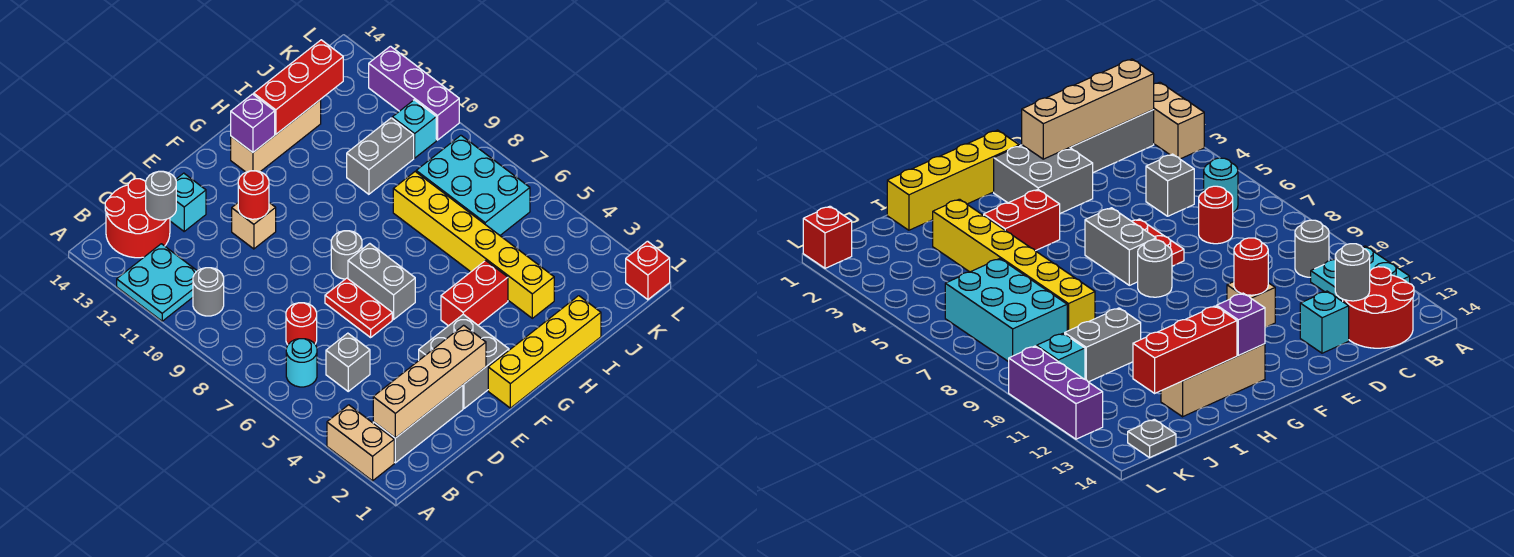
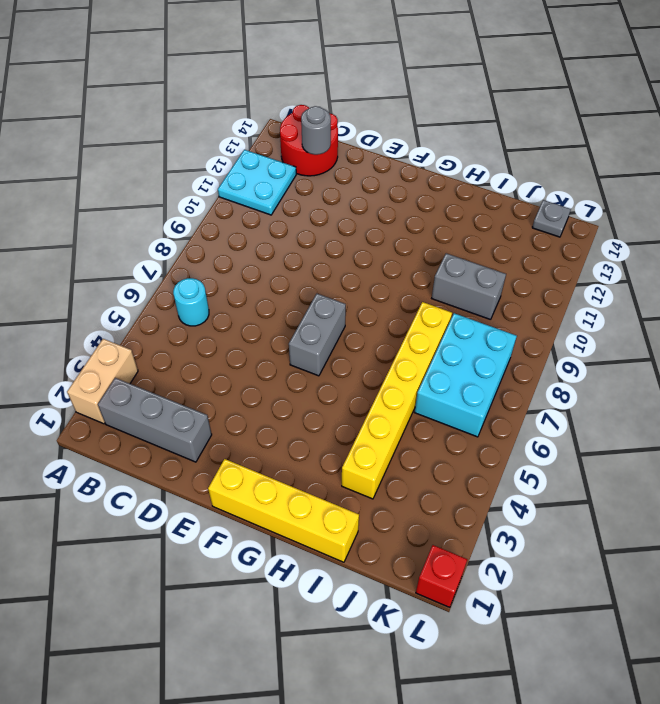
none -> grey round brick B10 level 1
none -> grey brick C5 level 1
none -> red round brick C7 level 1

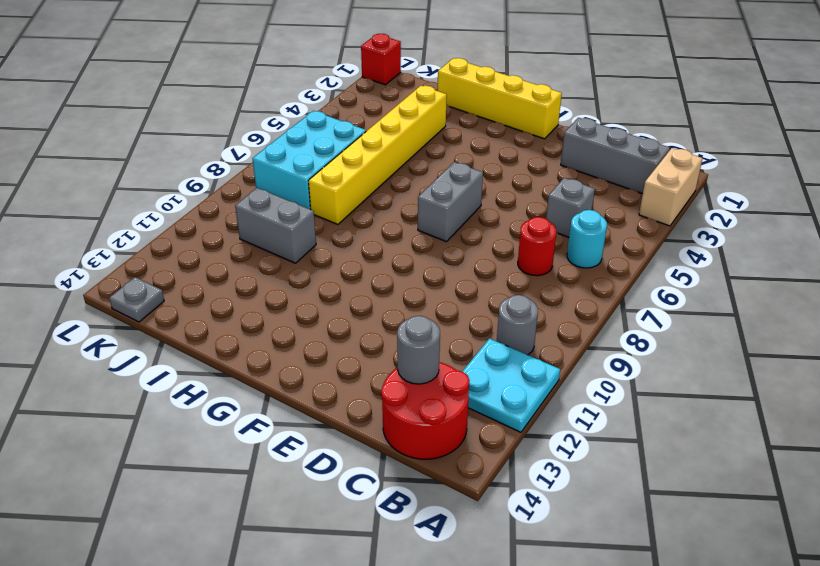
none -> cyan brick D13 level 1
none -> grey brick E2:F3 level 1
none -> red plate E6:E7 level 1

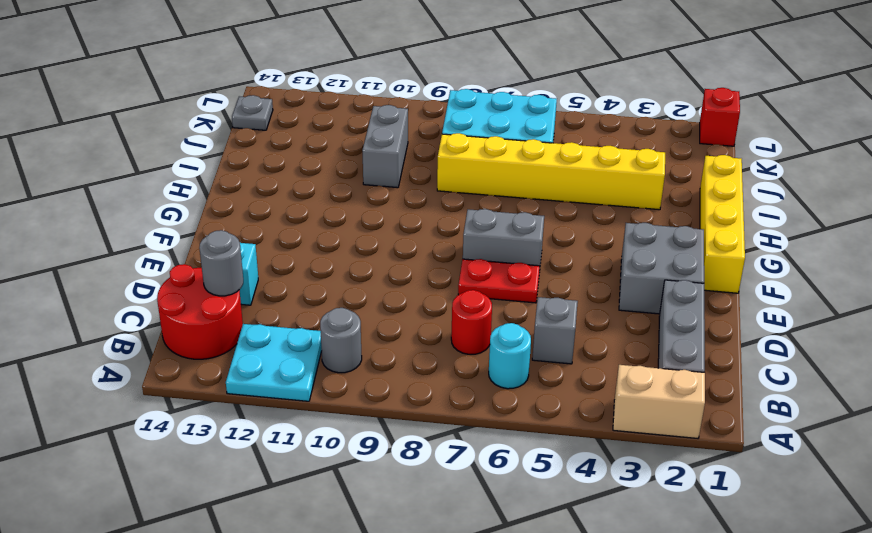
none -> tan brick E11 level 1
none -> grey round brick F8 level 1
none -> red brick G4:H4 level 1

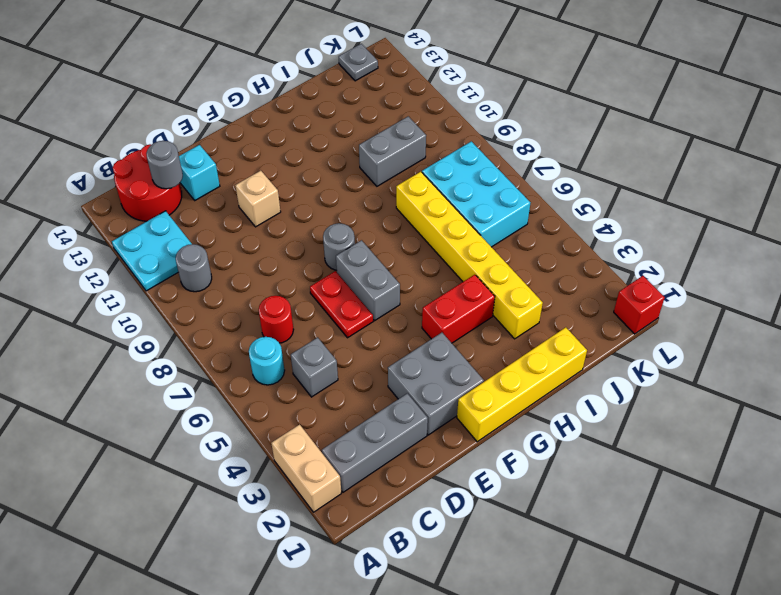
none -> tan brick G13:I13 level 1
none -> cyan brick K10 level 1
none -> purple brick L10:L12 level 1

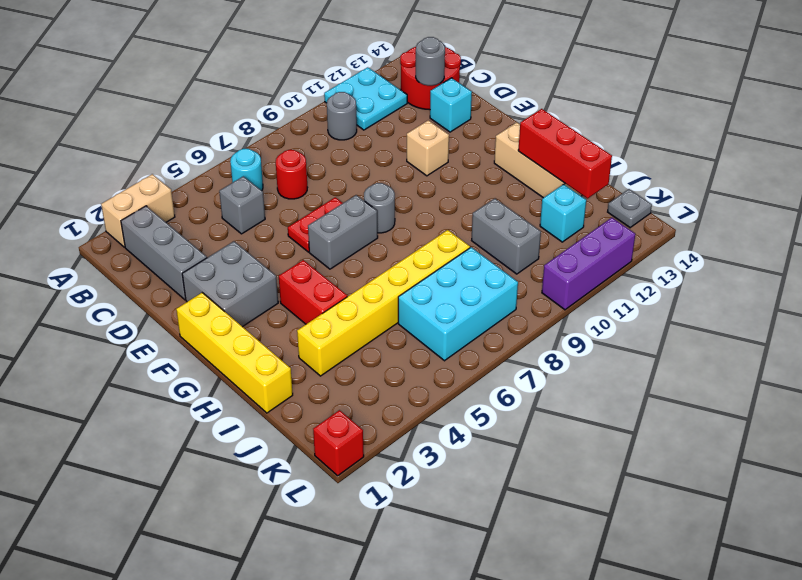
cyan brick J12 level 1 -> cyan brick K10 level 1
none -> tan brick B2:E2 level 2
none -> red round brick E11 level 2
none -> purple brick G13 level 2

